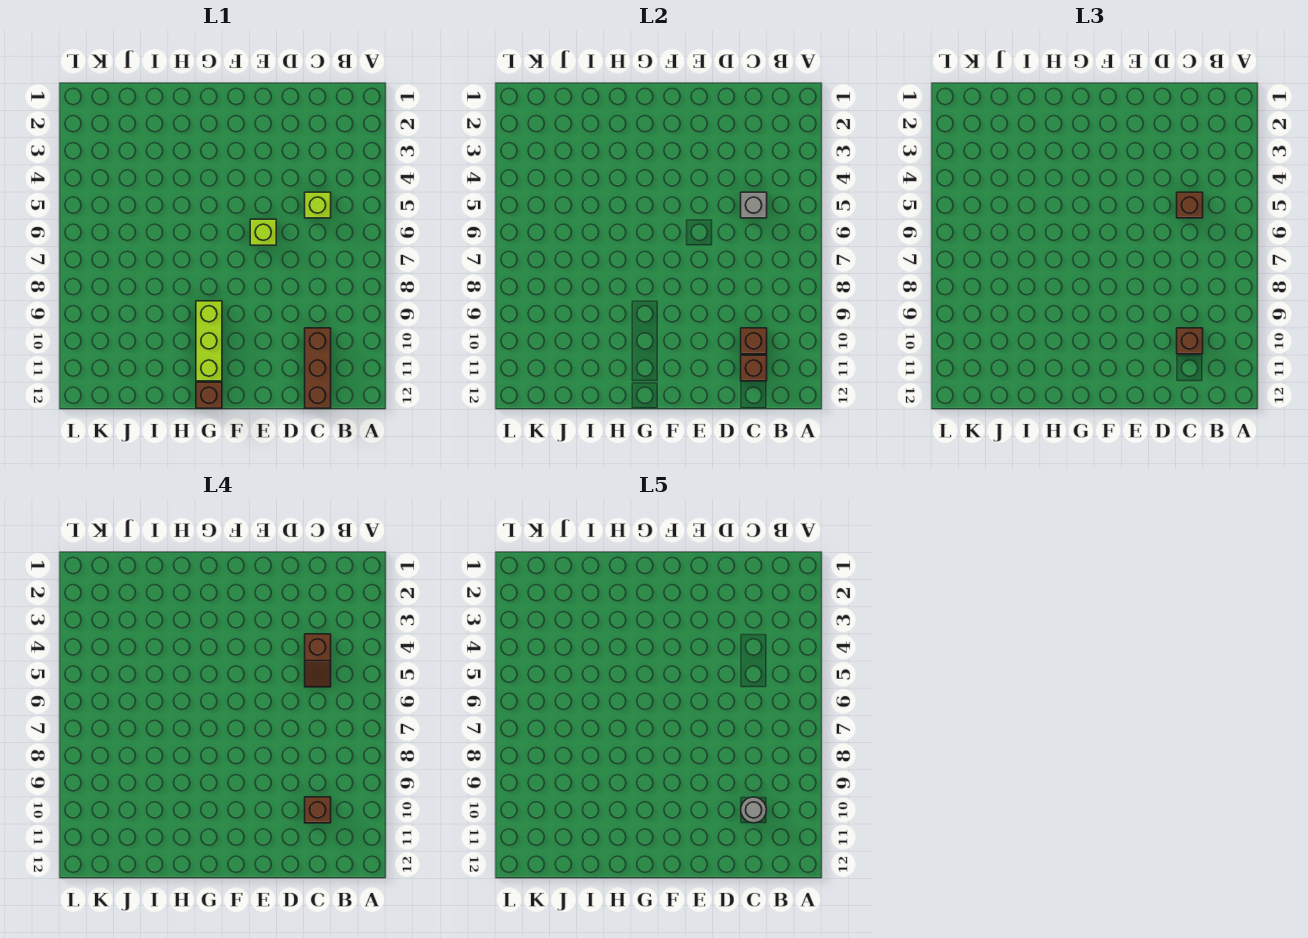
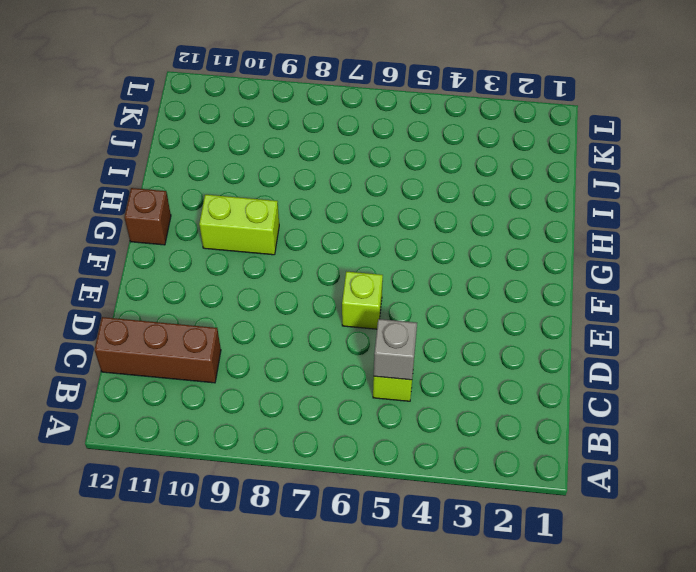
lime brick G9:G10 level 1 -> lime brick G9:G11 level 1
none -> brown brick C10 level 2
none -> brown brick C11 level 2
none -> brown brick C5 level 3

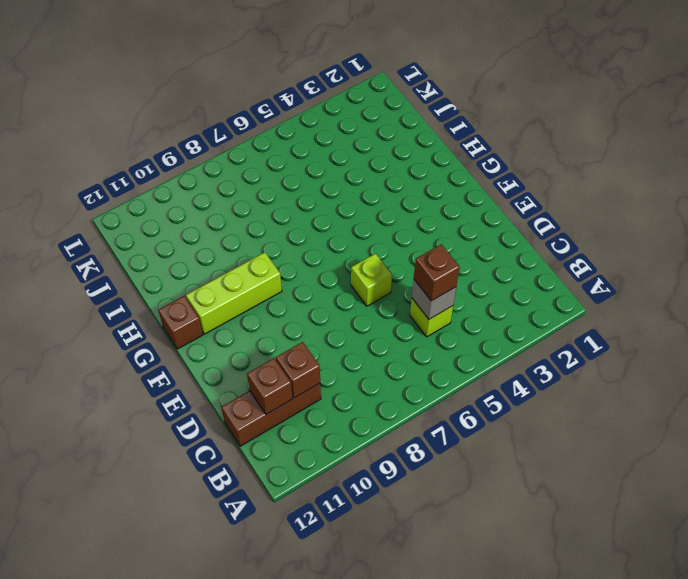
none -> brown brick C10 level 3
none -> brown slope C4:C5 level 4 top 4
none -> brown brick C10 level 4

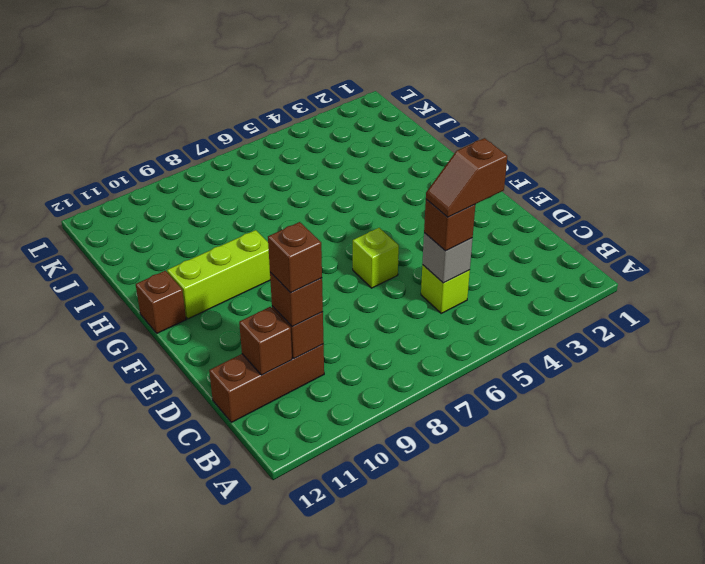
none -> grey round brick C10 level 5

